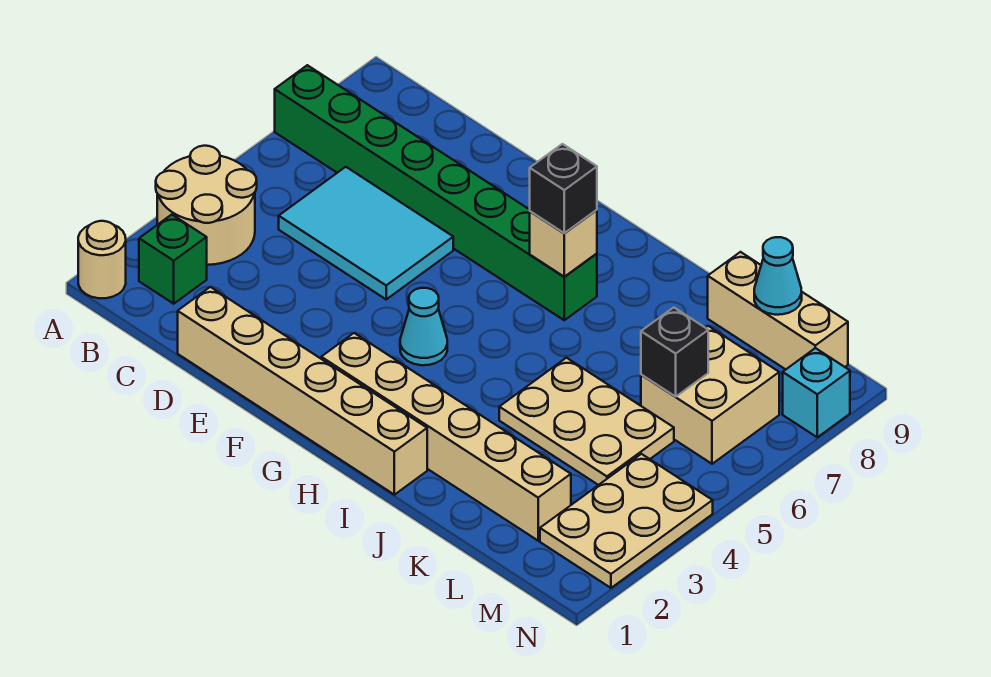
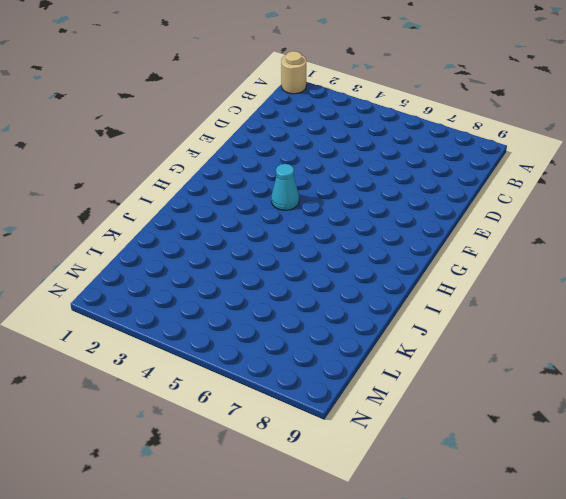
none -> tan round brick A3:B4 level 1
none -> green brick A7:H7 level 1
none -> green brick B2 level 1

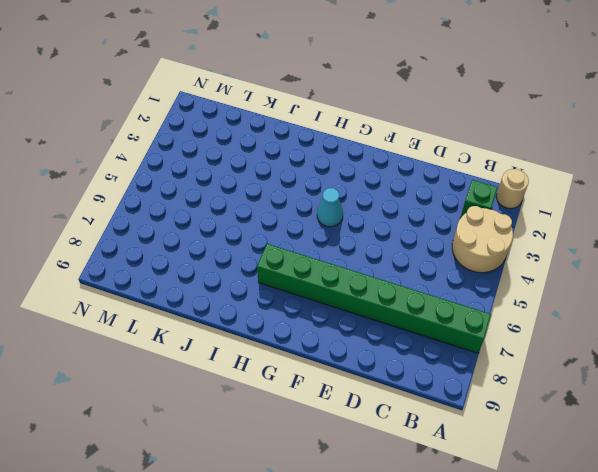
none -> cyan tile C5:E6 level 1
none -> tan brick D1:I1 level 1
none -> tan brick G2:L2 level 1

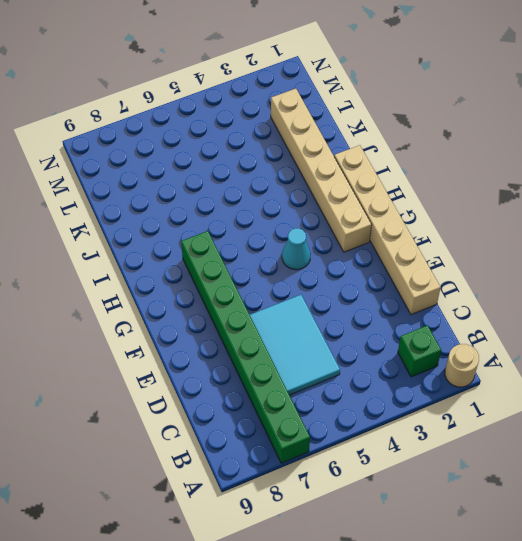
none -> tan round brick A3:B4 level 1
none -> tan plate J4:L5 level 1
none -> tan brick K9:M9 level 1

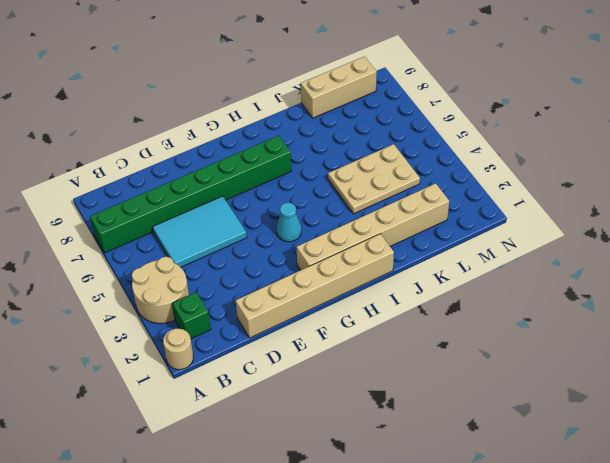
none -> tan brick L6:M7 level 1
none -> tan plate M2:N4 level 1
none -> cyan brick N8 level 1

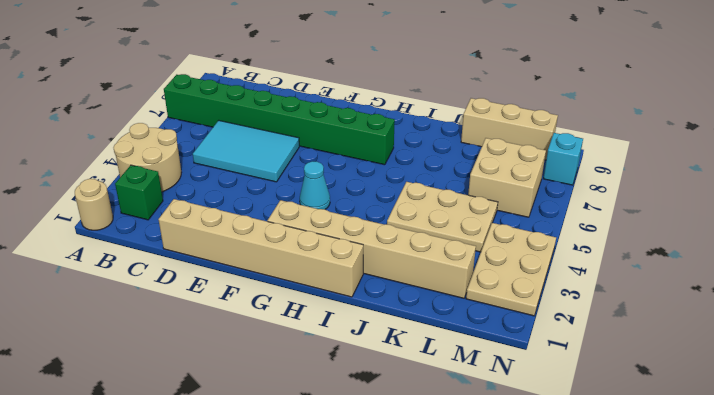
none -> tan brick H7 level 2
none -> black brick L6 level 2
none -> cyan cone L9 level 2

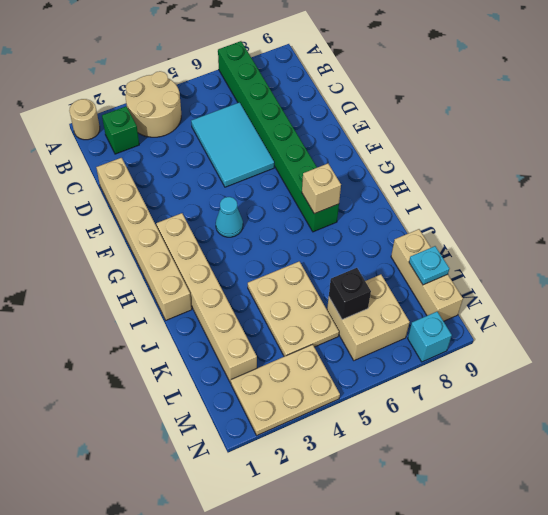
cyan plate L9 level 2 -> cyan cone L9 level 2
none -> black brick H7 level 3

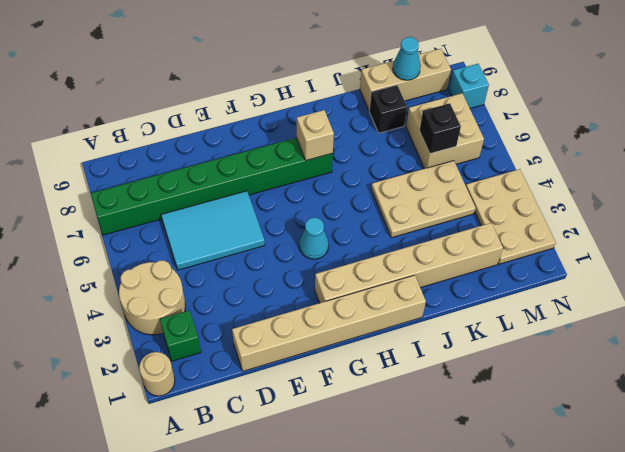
black brick K8 level 1 -> black brick H7 level 3

